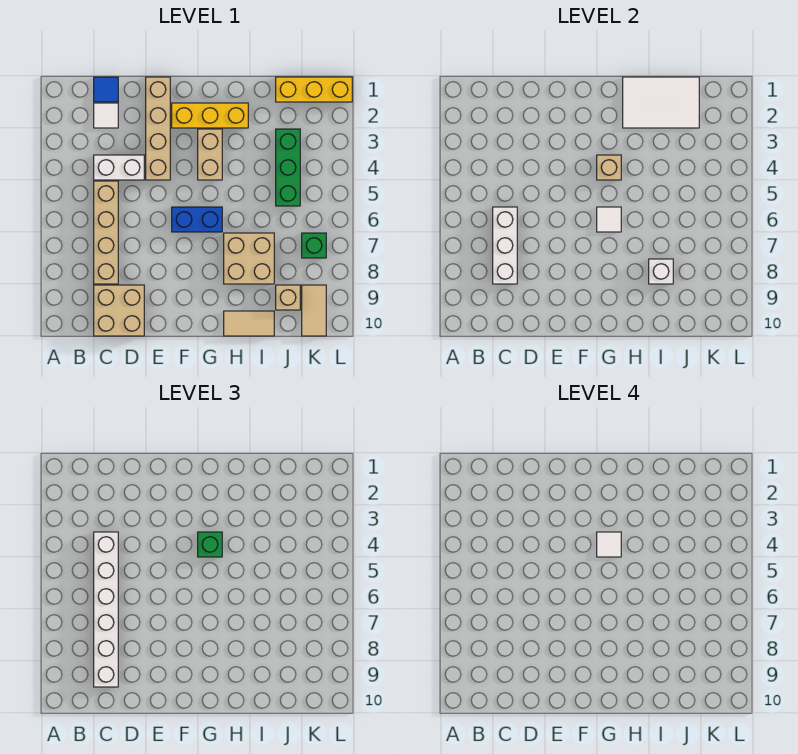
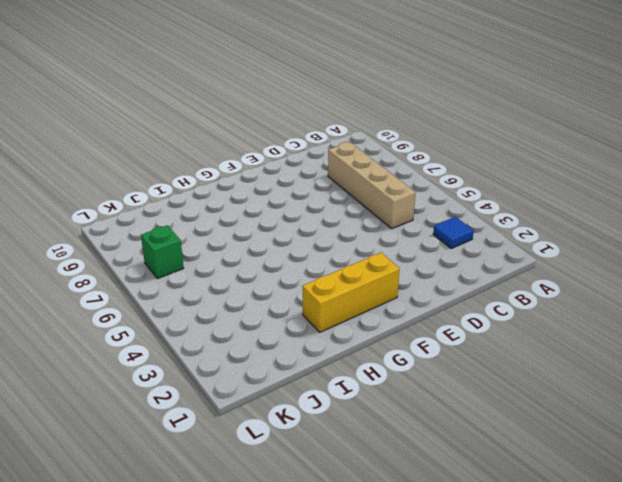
blue tile B3 level 1 -> blue tile C1 level 1
none -> white tile C2 level 1
none -> white brick C4:D4 level 1
none -> tan brick C9:D10 level 1

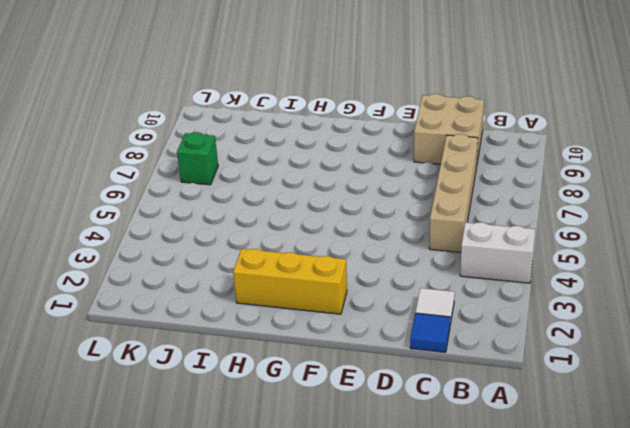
white brick A4:B4 level 1 -> white brick C4:D4 level 1
none -> tan brick E1:E4 level 1
none -> blue brick F6:G6 level 1
none -> tan brick G3:G4 level 1

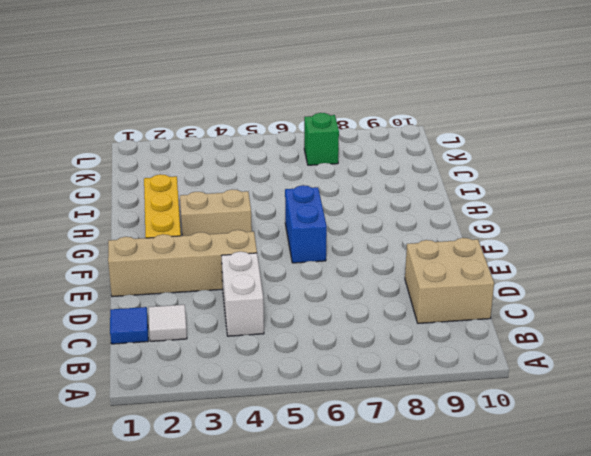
none -> tan brick C5:C8 level 1
none -> tan brick H7:I8 level 1
none -> tan tile H10:I10 level 1

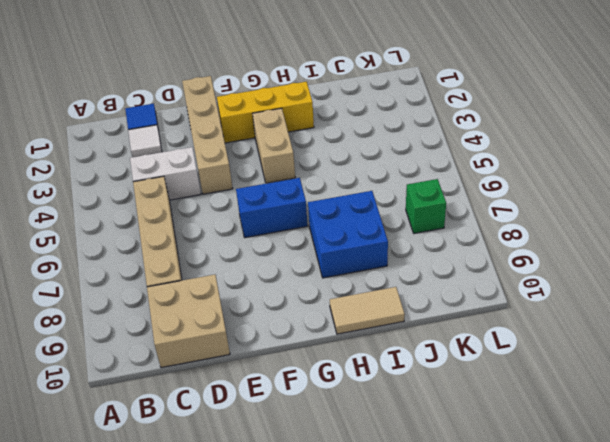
blue brick H7:I8 level 1 -> tan brick H7:I8 level 1
none -> yellow brick J1:L1 level 1
none -> green brick J3:J5 level 1
none -> tan brick J9 level 1

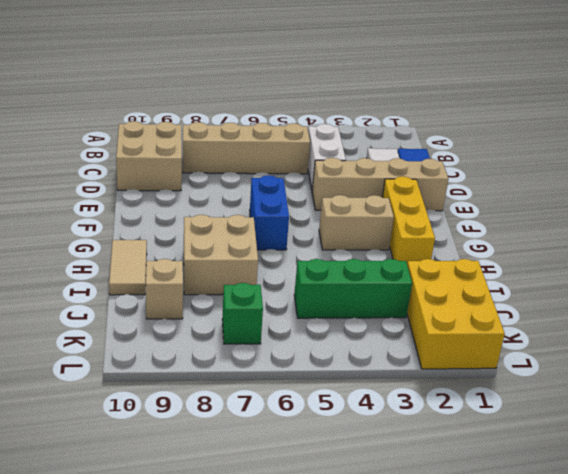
yellow brick J1:L2 level 1 -> yellow brick J1:L1 level 1
none -> tan tile K9:K10 level 1
none -> white brick C6:C8 level 2
none -> tan brick G4 level 2

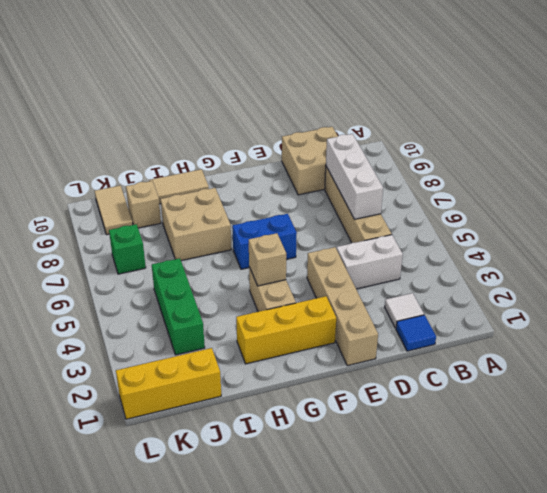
none -> white tile G6 level 2
none -> white tile H1:J2 level 2
none -> white brick I8 level 2

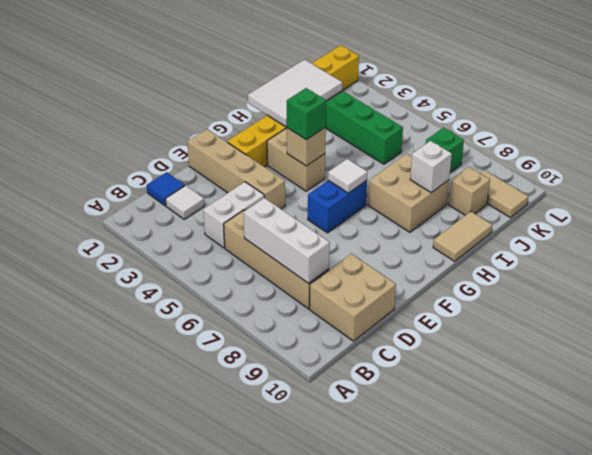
none -> white brick C4:C9 level 3
none -> white tile G4 level 4

